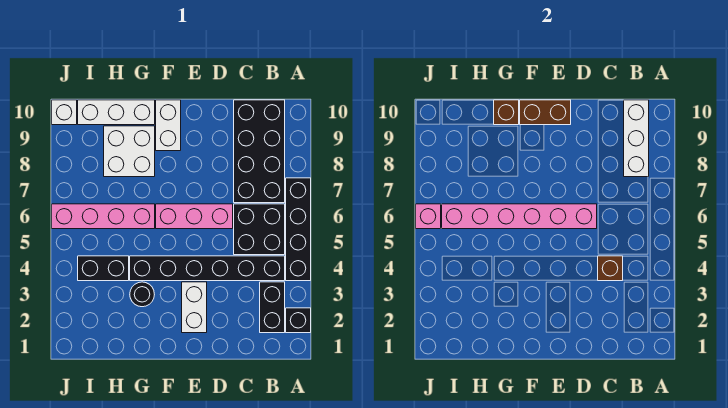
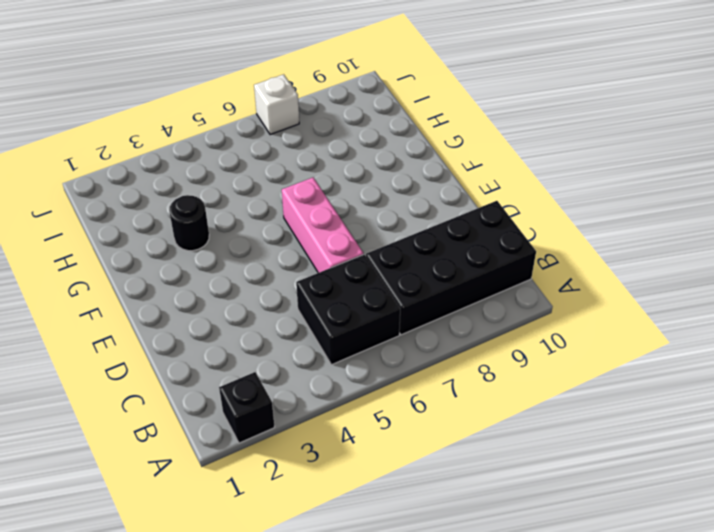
white brick J7 level 1 -> white brick J10 level 1
none -> black brick A4:A7 level 1
none -> black brick B2:B3 level 1
none -> black brick B4:G4 level 1

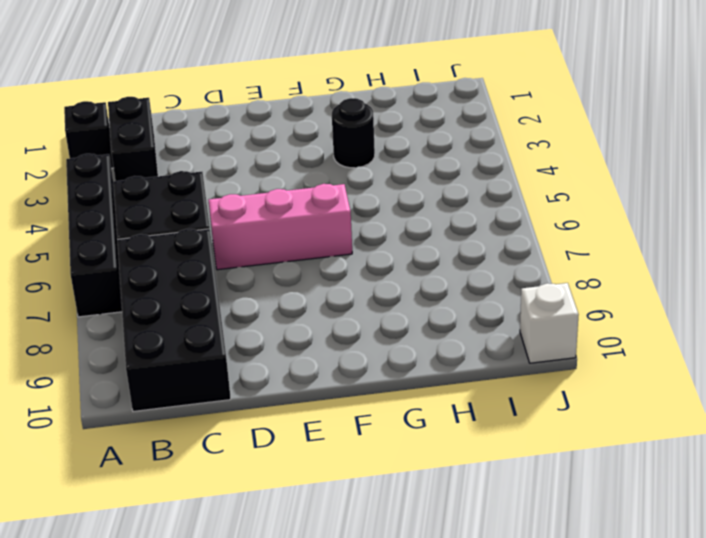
none -> black brick B4:G4 level 1
none -> white brick E2:E3 level 1
none -> white brick F9:F10 level 1

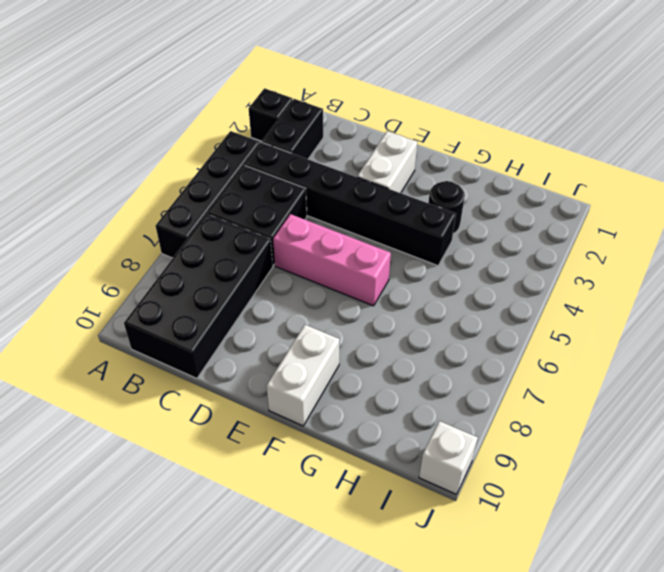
none -> pink brick G6:J6 level 1
none -> white brick G8:H9 level 1
none -> white brick G10:I10 level 1

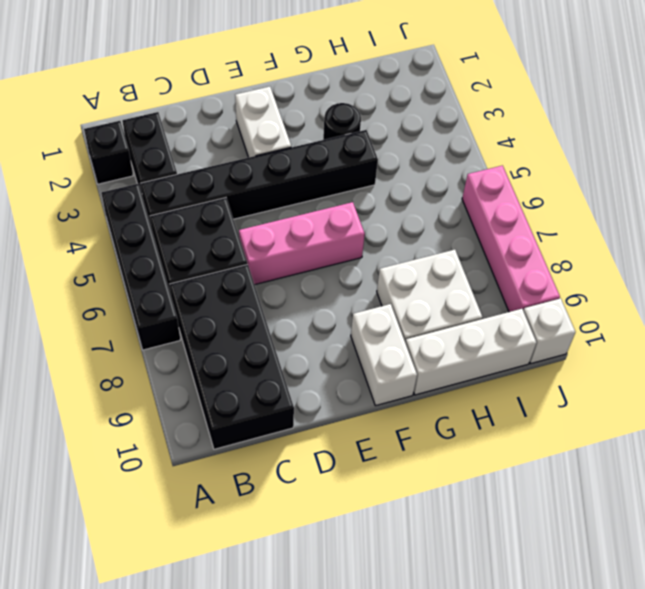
pink brick J6:J9 level 1 -> pink brick G6:J6 level 1
none -> black brick H4:I4 level 1
none -> white brick B8:B10 level 2
none -> brown brick C4 level 2

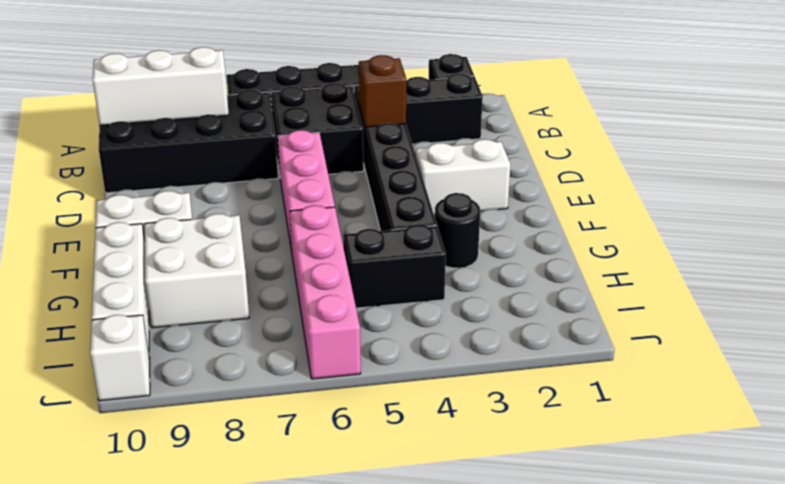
black brick H4:H5 level 1 -> black brick H4:I4 level 1
none -> pink brick D6:I6 level 2
none -> brown brick E10:F10 level 2
none -> brown brick G10 level 2

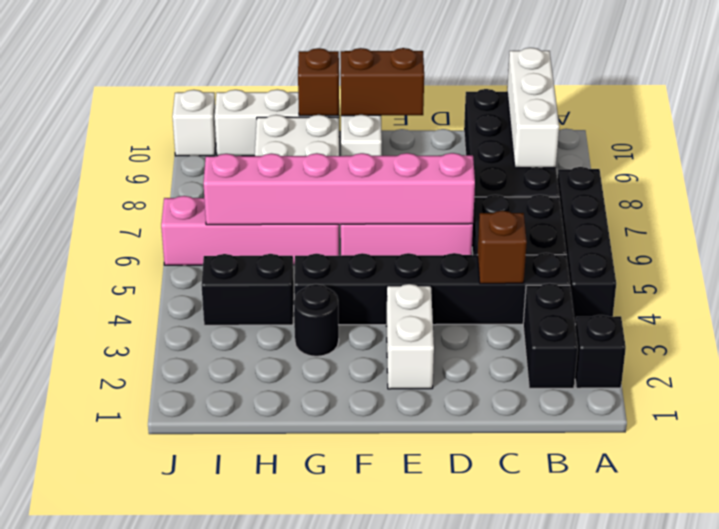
none -> pink brick J6 level 2

